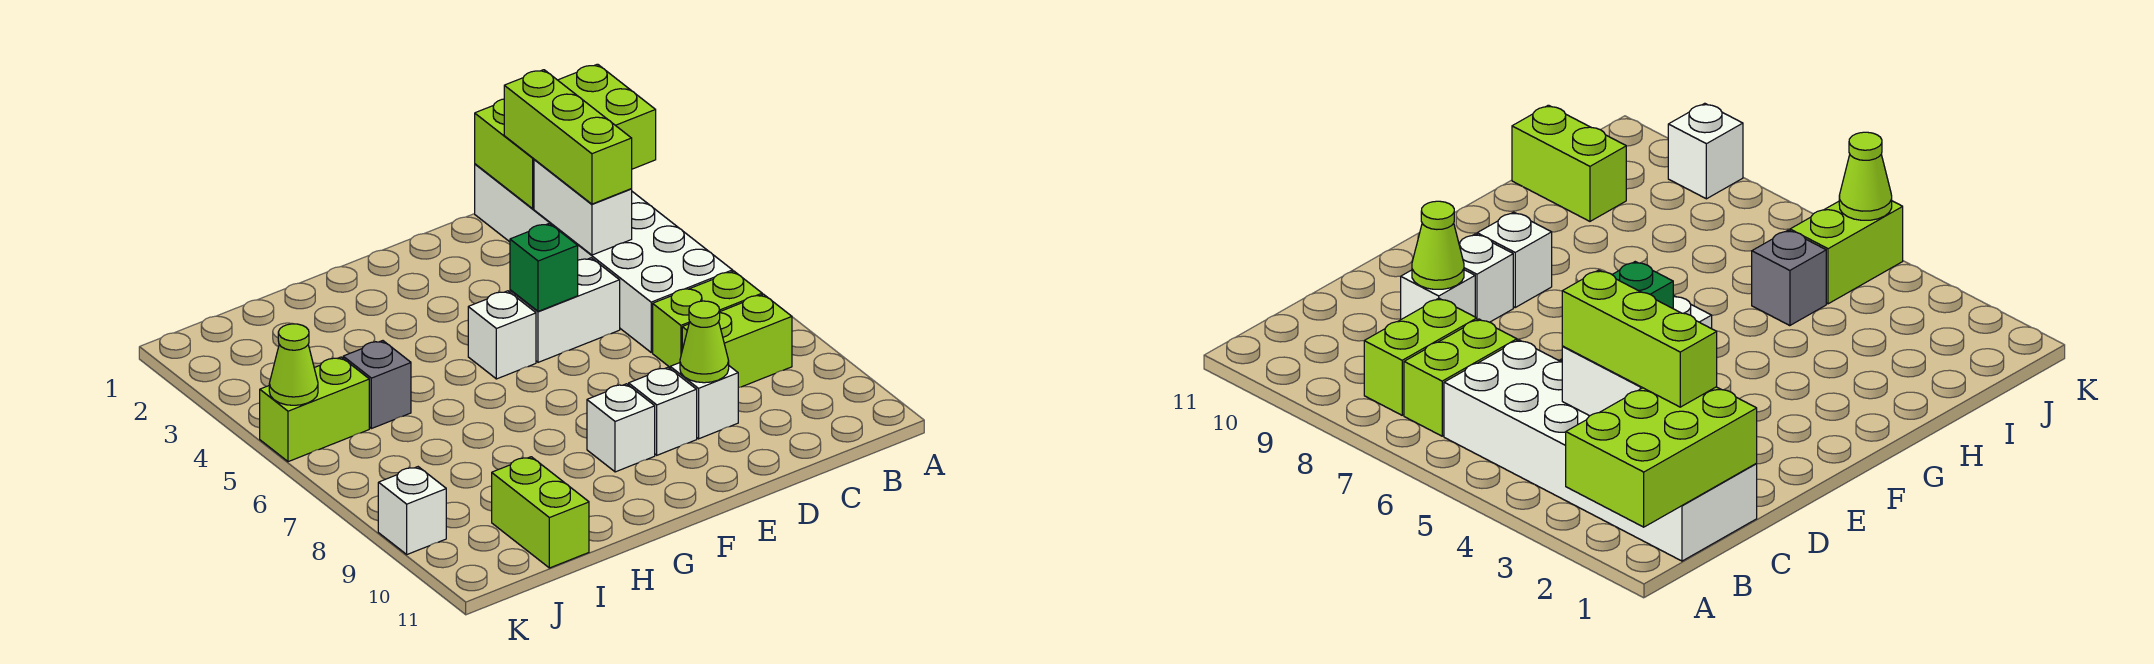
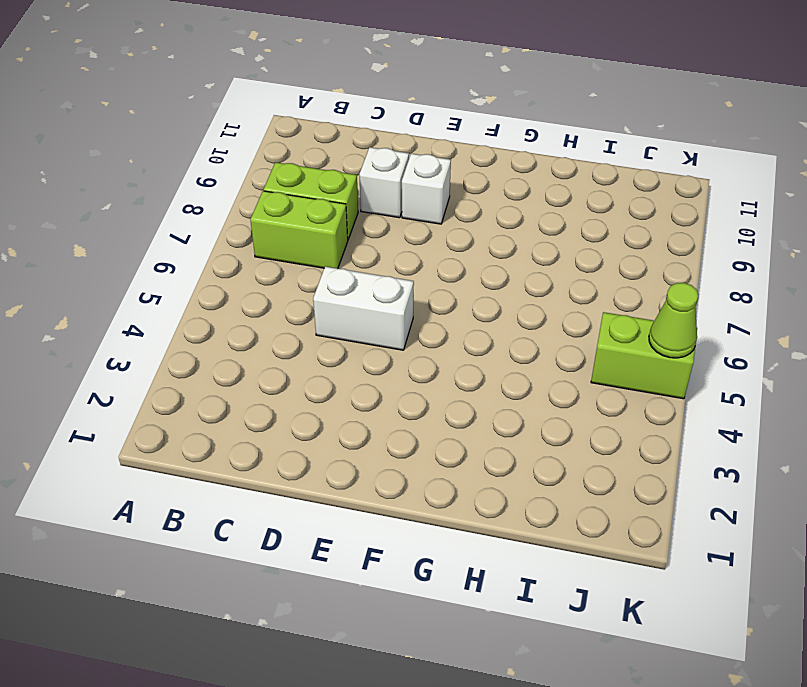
none -> white brick B1:C6 level 1
none -> white brick F5 level 1
none -> white brick F9 level 1

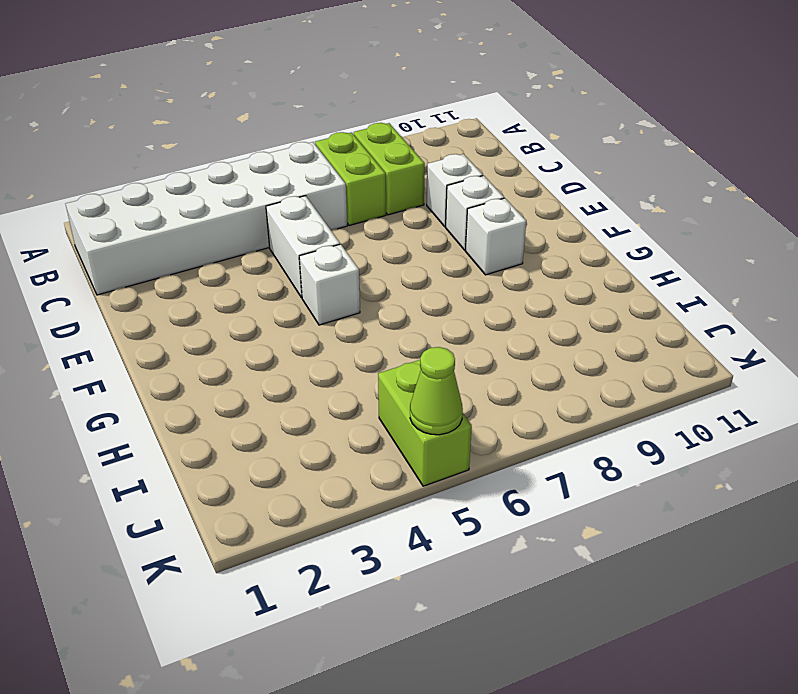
none -> grey brick I5 level 1
none -> lime brick I10:I11 level 1
none -> white brick K9 level 1

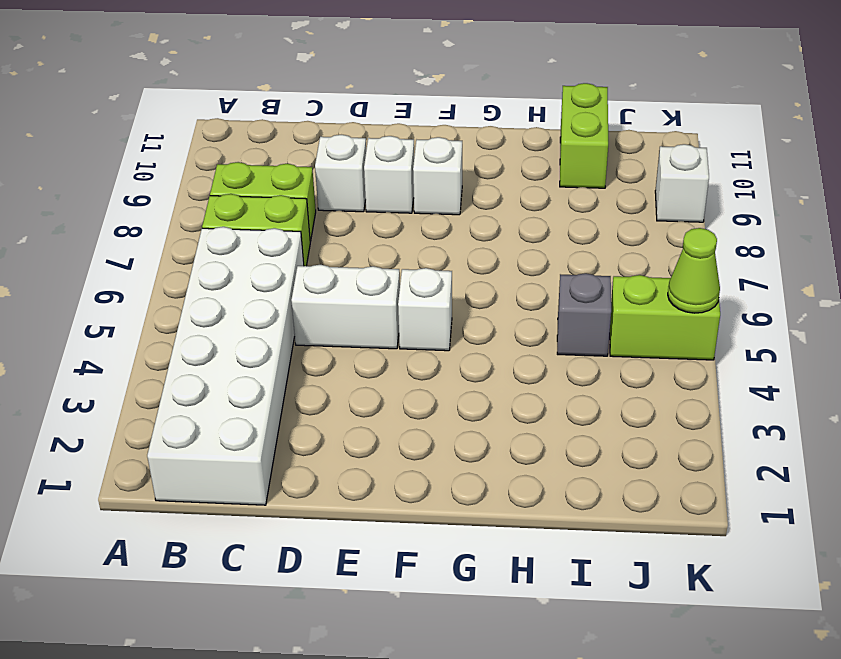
none -> lime brick A1:C2 level 2
none -> white brick C3:C4 level 2
none -> lime cone D9 level 2

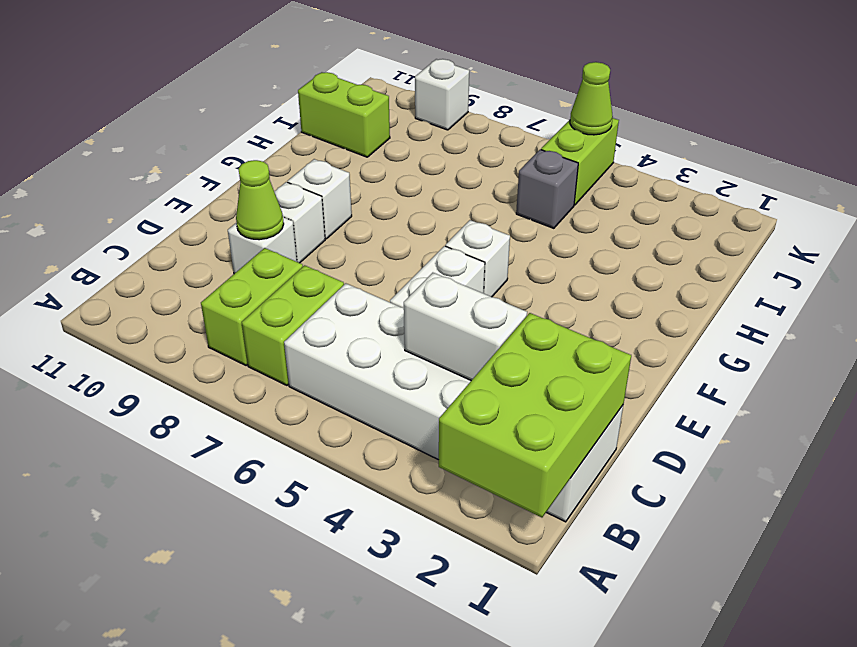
none -> green brick E5 level 2
none -> lime brick C2:C4 level 3

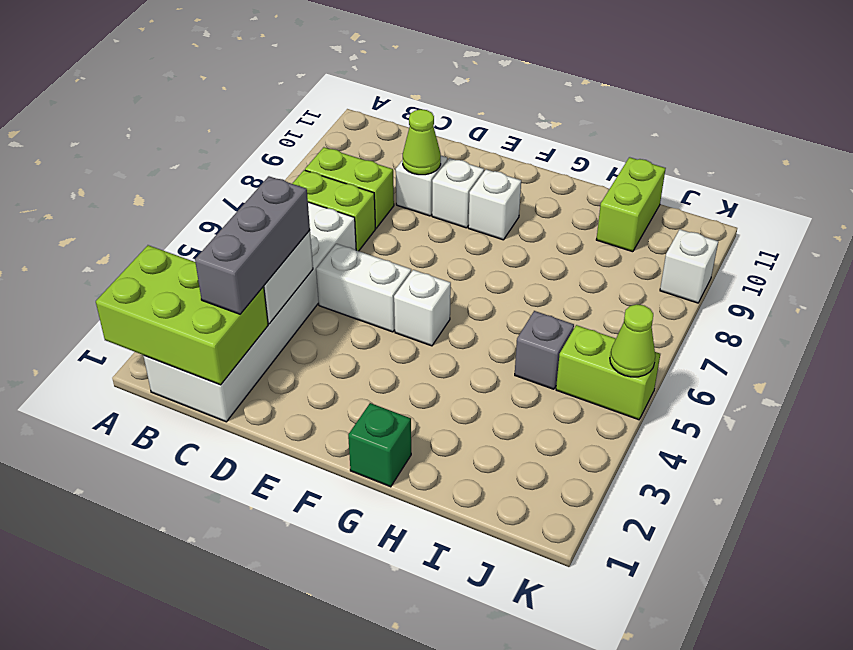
grey brick C2:C4 level 3 -> lime brick C2:C4 level 3
green brick G1 level 1 -> green brick E5 level 2

